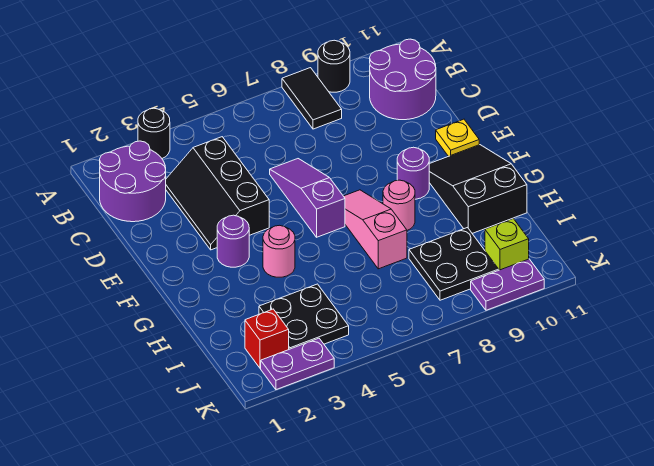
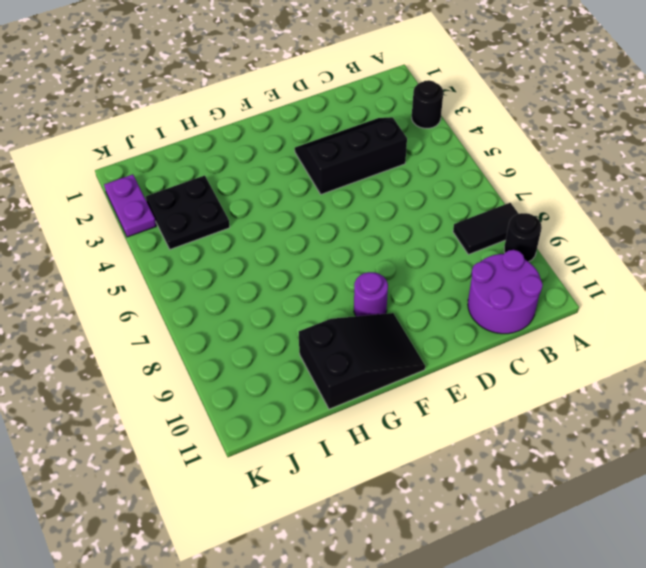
none -> purple round brick B1:C2 level 1
none -> purple slope D6:F6 level 1 top F
none -> yellow plate E11 level 1

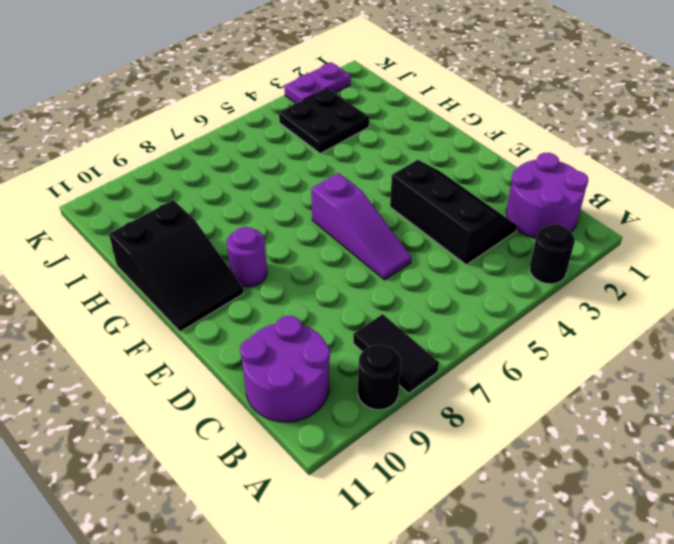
none -> yellow plate E11 level 1
none -> purple round brick F3 level 1
none -> pink slope F7:H7 level 1 top H

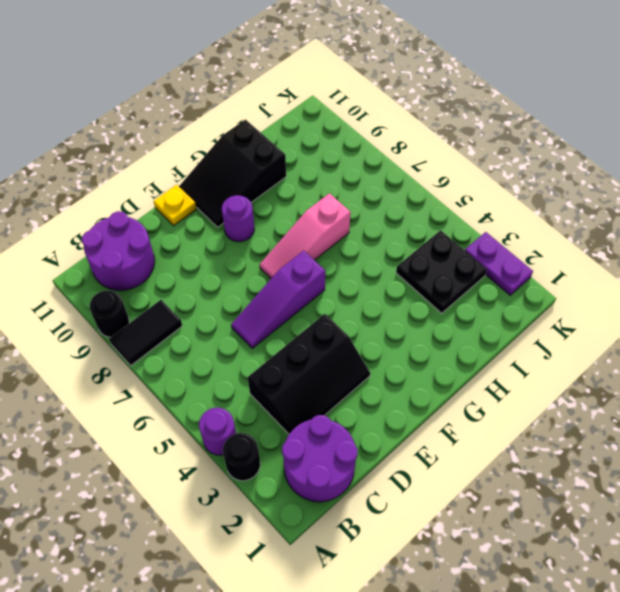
purple round brick A4 level 1 -> purple round brick F3 level 1
none -> pink round brick G4 level 1
none -> pink round brick G8 level 1
none -> black plate I8:J9 level 1

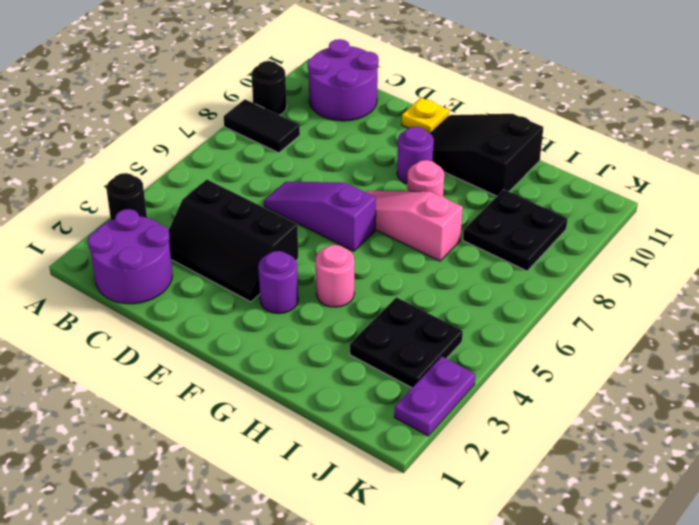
none -> red brick J2 level 1
none -> lime brick J10 level 1
none -> purple plate K9:K10 level 1

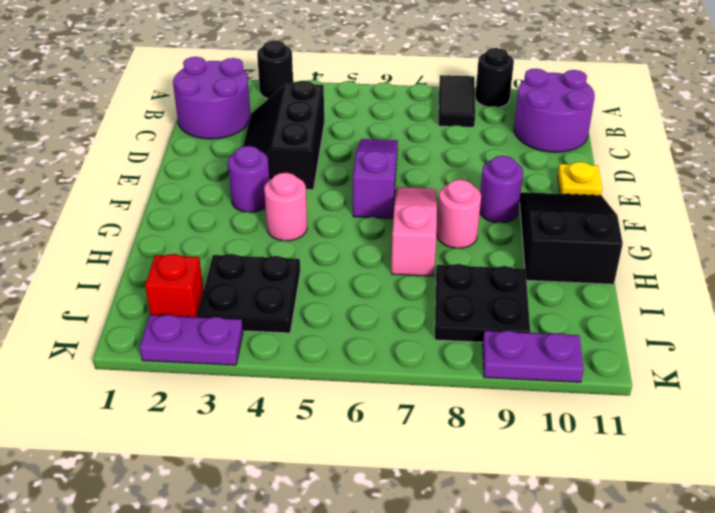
none -> lime brick J10 level 1

